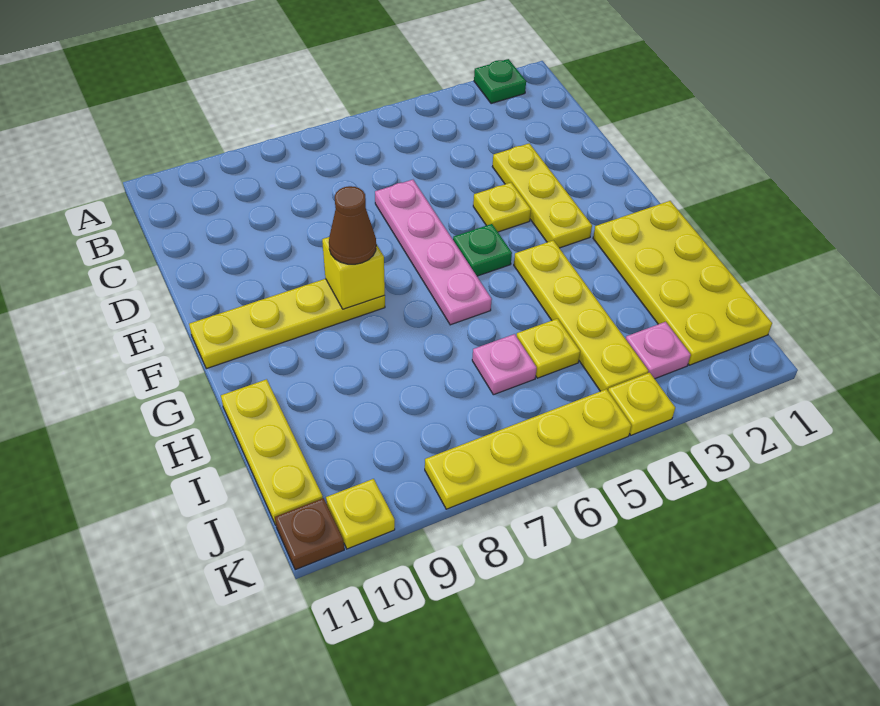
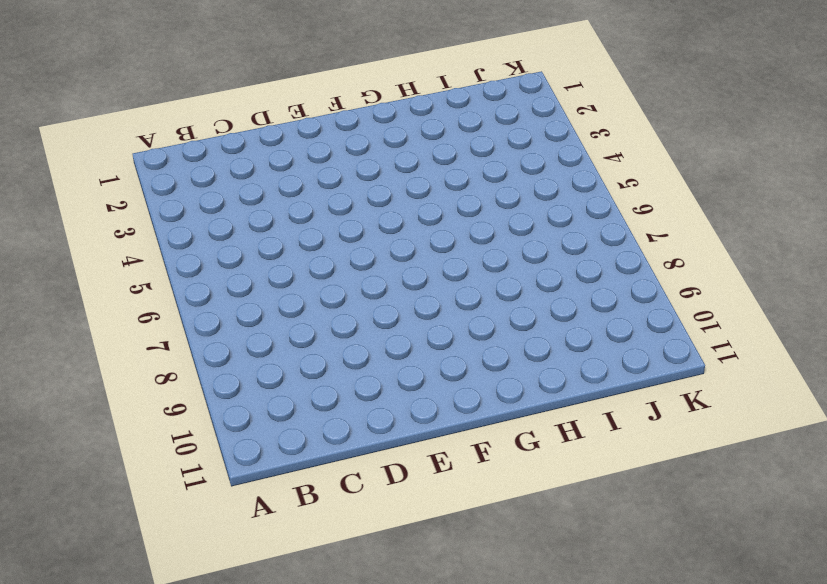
none -> green plate A2 level 1
none -> yellow plate D3:F3 level 1
none -> pink plate D6:G6 level 1

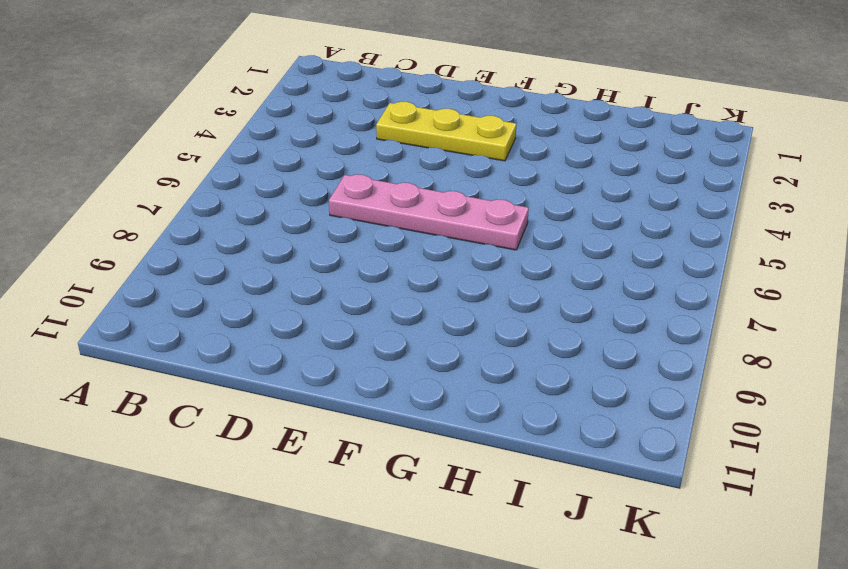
none -> green plate A2 level 1
none -> yellow plate E4 level 1
none -> green plate F5 level 1

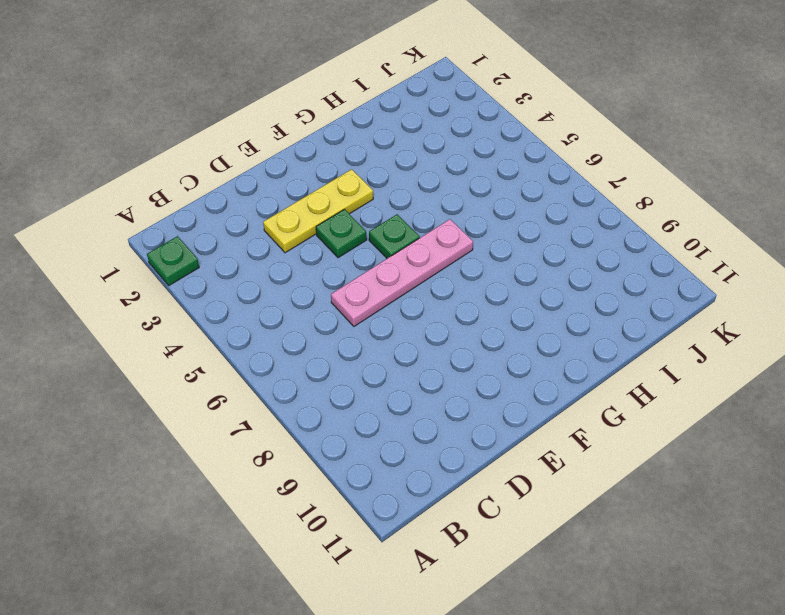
green plate E4 level 1 -> yellow plate E4 level 1
none -> yellow plate F8:F11 level 1
none -> yellow plate G1:J2 level 1
none -> yellow plate G4:J4 level 1

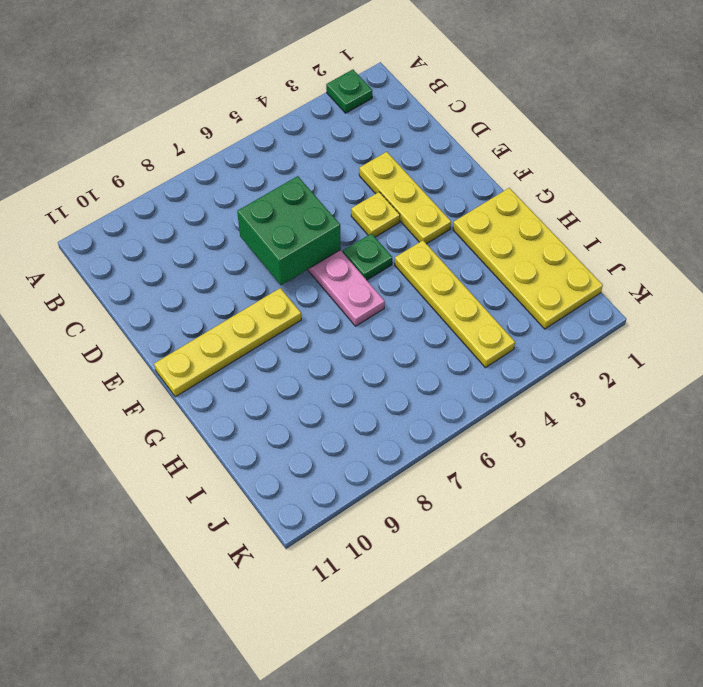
green brick D6:E7 level 2 -> none
none -> yellow plate H11:J11 level 1
none -> yellow plate I5 level 1
none -> pink plate I6 level 1

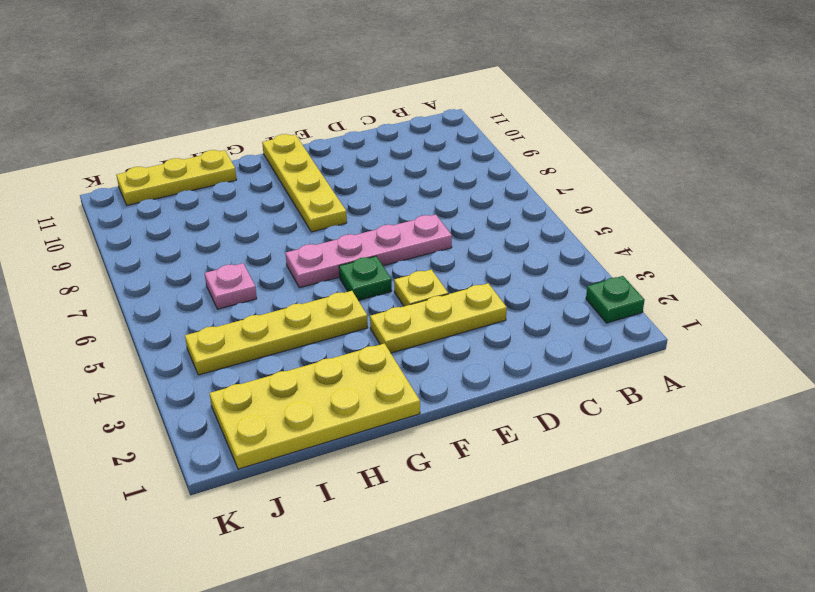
none -> yellow plate I5 level 1
none -> pink plate J3 level 1
none -> yellow plate K4 level 1

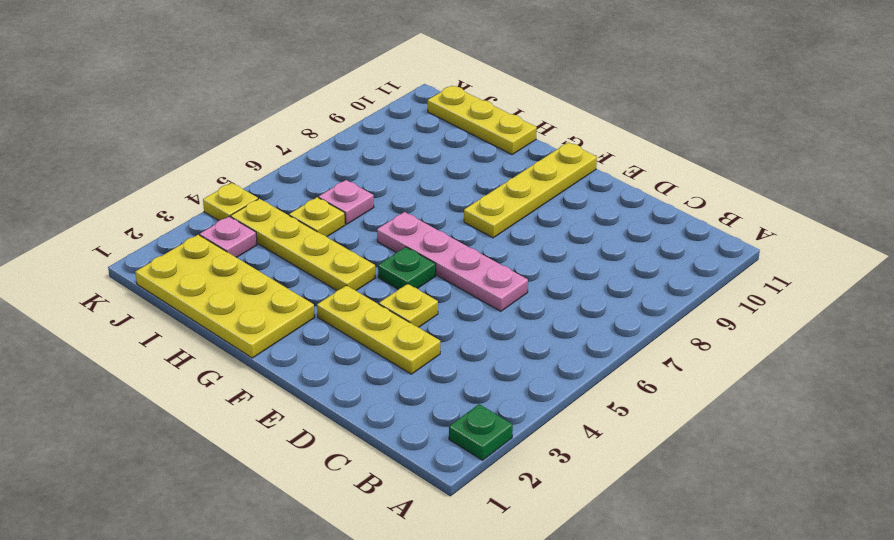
none -> yellow plate K5:K8 level 1
none -> yellow plate K10 level 1
none -> brown plate K11 level 1

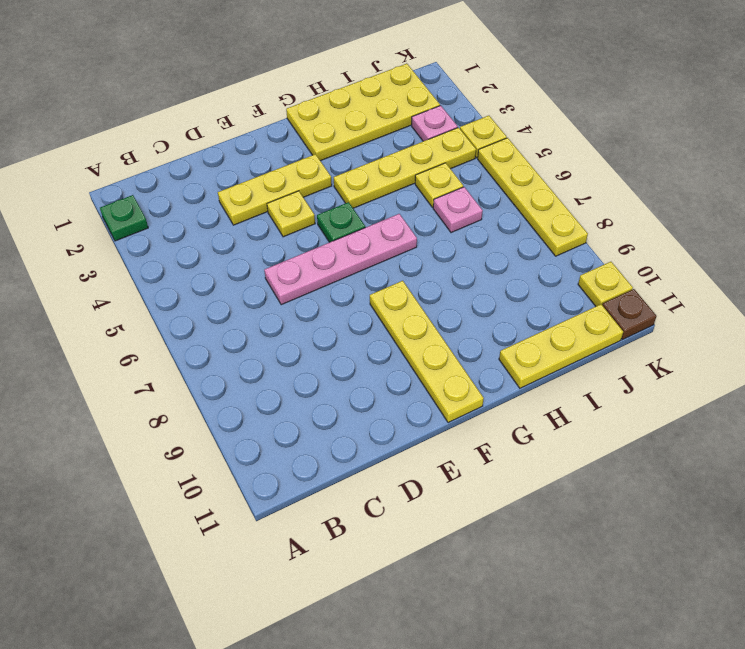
none -> yellow brick F8 level 2
none -> brown cone F8 level 3

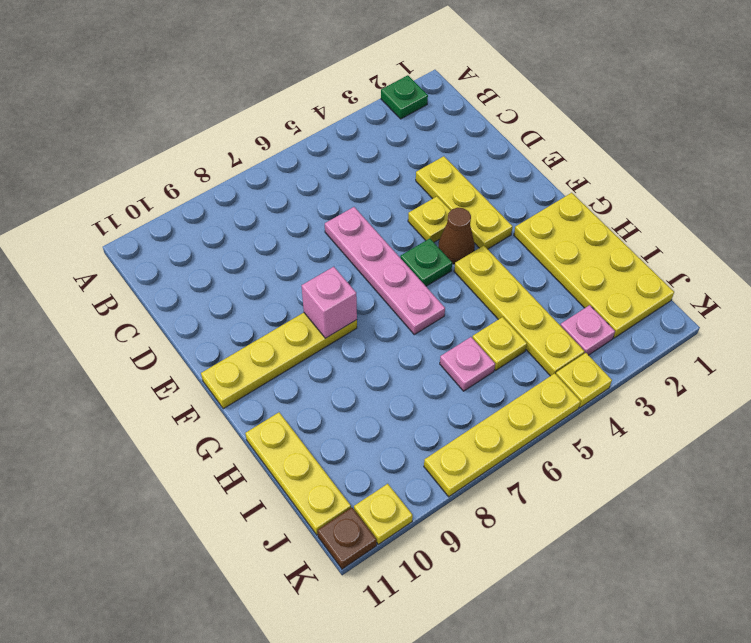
brown cone F4 level 1 -> brown cone F8 level 3
pink brick F8 level 2 -> yellow brick F8 level 2

